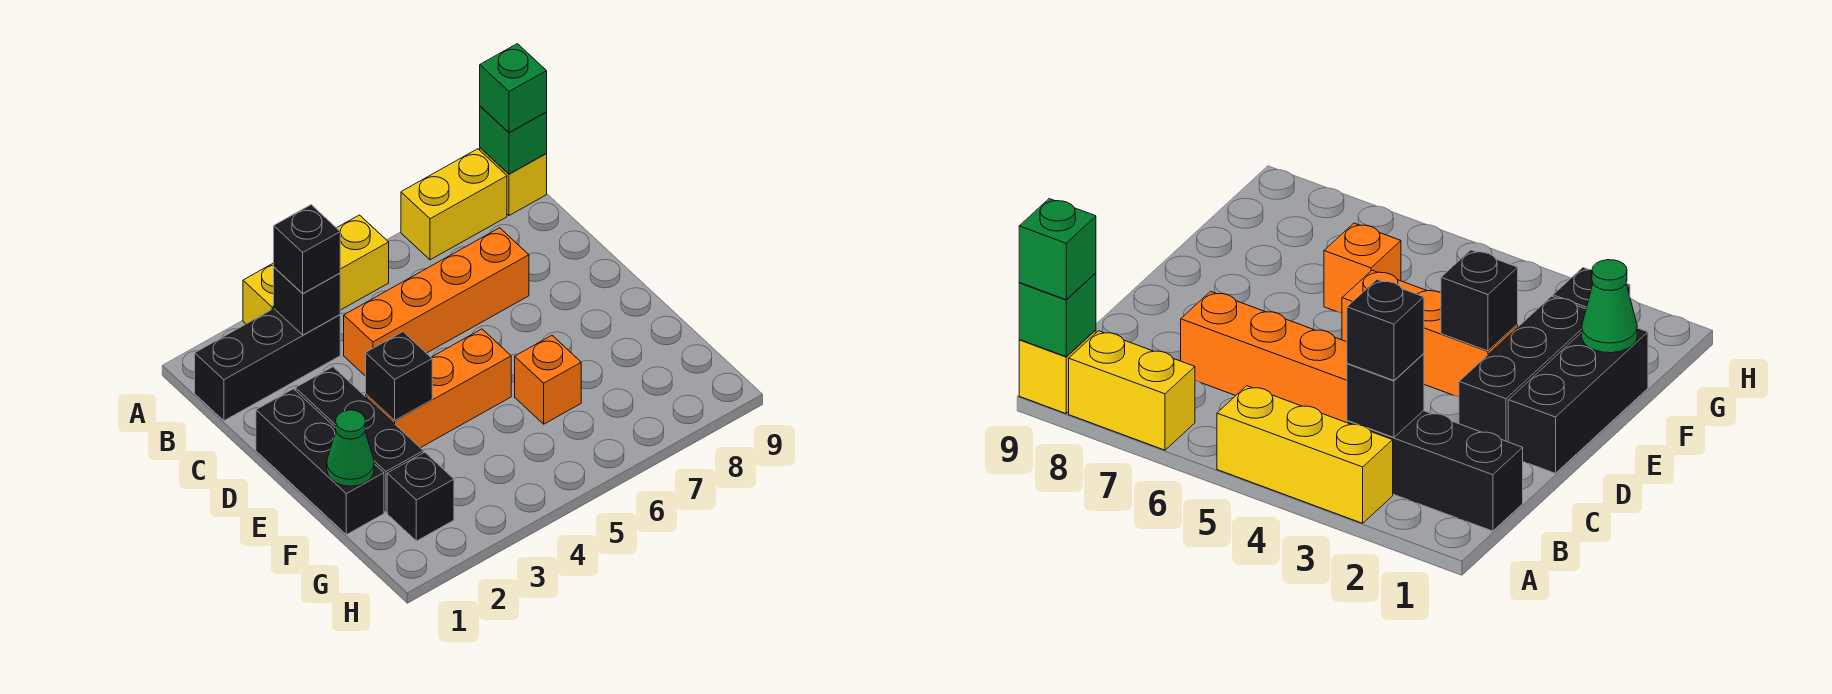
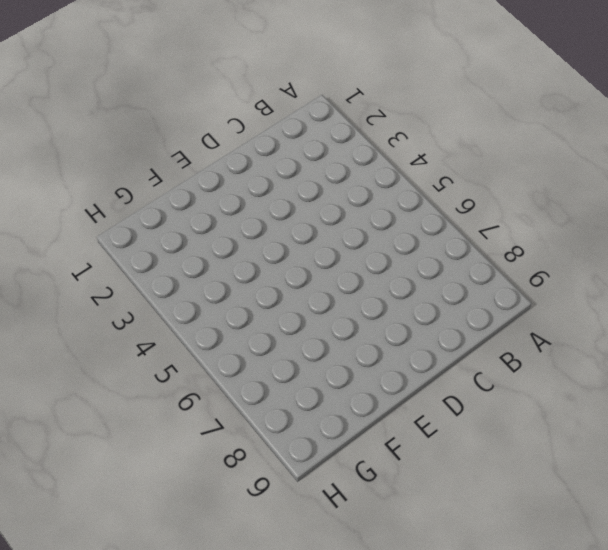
none -> yellow brick A3:A5 level 1
none -> yellow brick A7:A8 level 1
none -> yellow brick A9 level 1

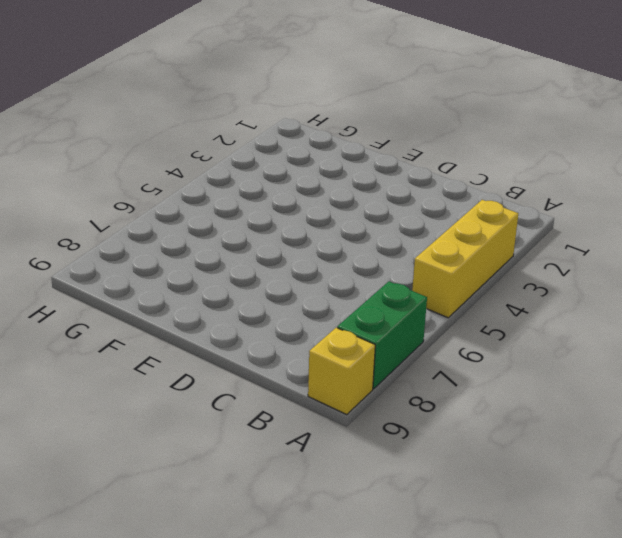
green brick A7:A8 level 1 -> yellow brick A7:A8 level 1
none -> black brick B1:B3 level 1
none -> orange brick C4:C7 level 1
none -> black brick D1:F1 level 1

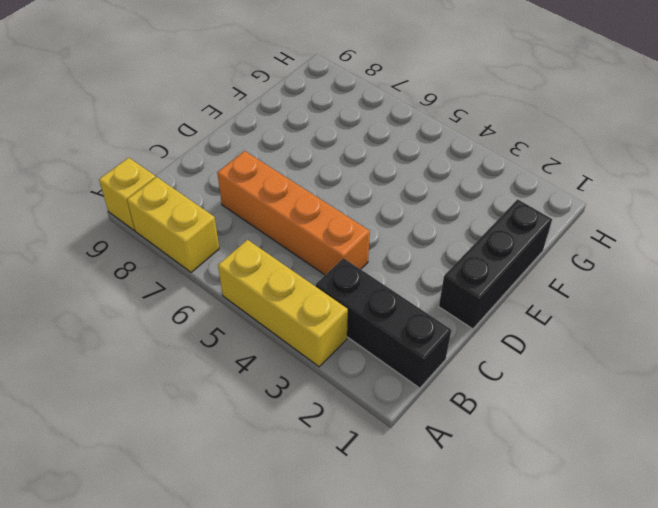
none -> black brick D2:F2 level 1
none -> orange brick E3:E5 level 1
none -> orange brick F6 level 1

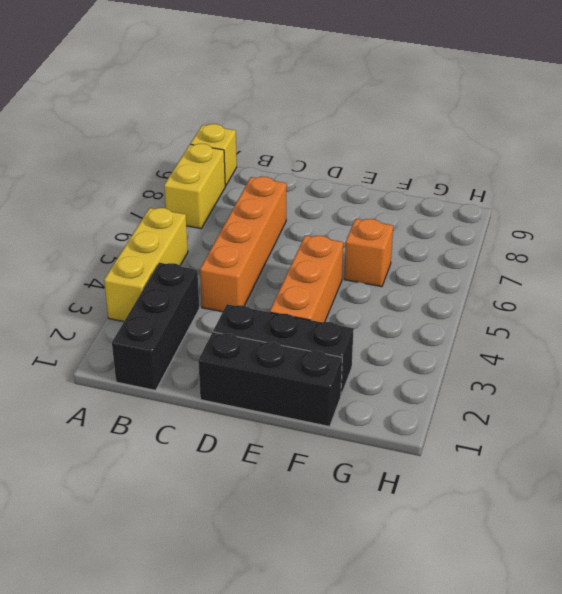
none -> black brick G2 level 1
none -> green brick A9 level 2
none -> black brick B3 level 2

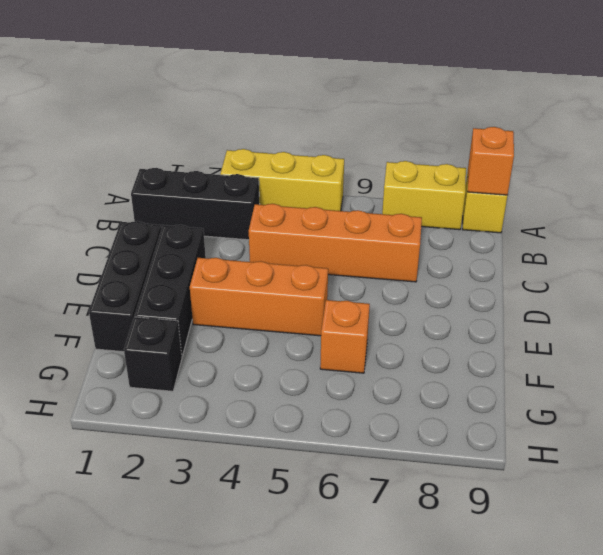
orange brick A9 level 2 -> green brick A9 level 2
none -> black brick B3 level 2
none -> black brick E3 level 2
none -> green cone F1 level 2

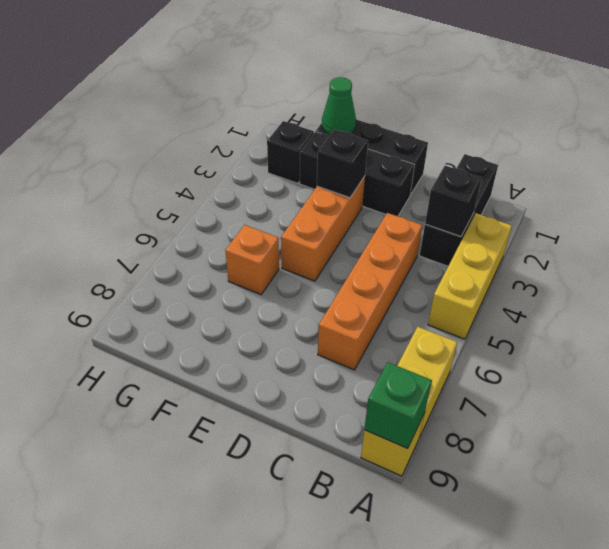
none -> green brick A9 level 3
none -> black brick B3 level 3

